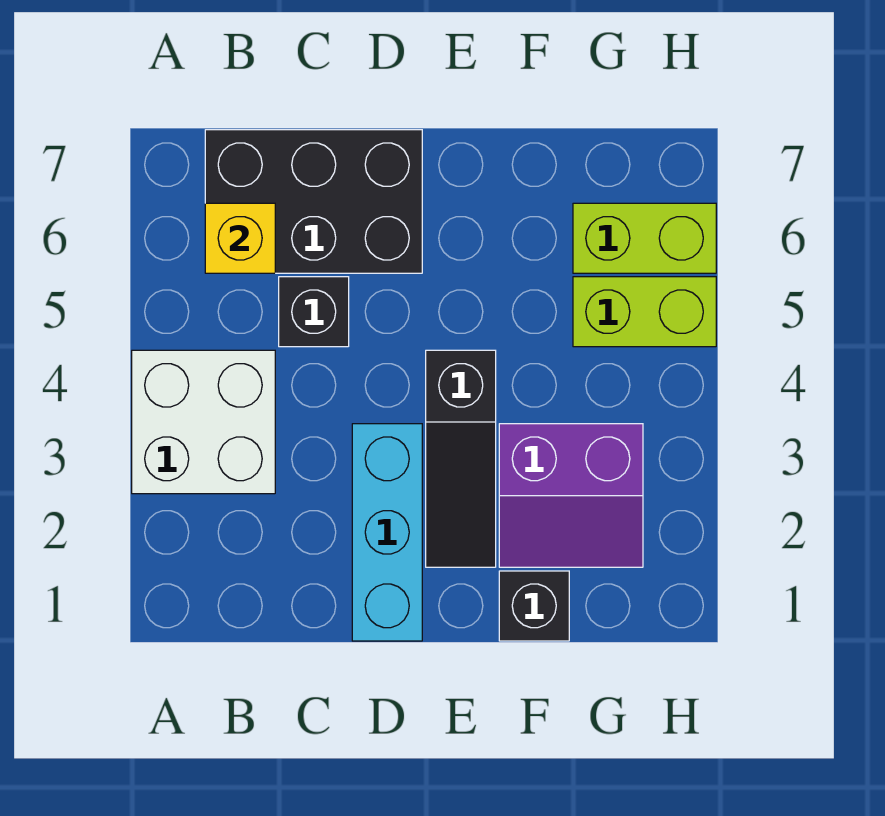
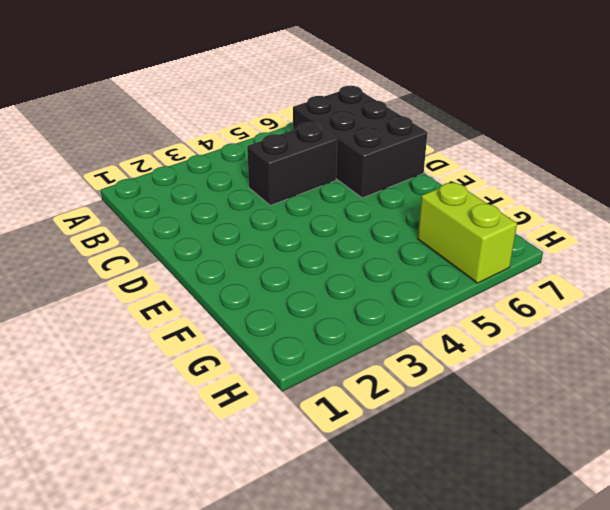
black brick C4:C5 level 1 -> black brick C5 level 1
none -> white brick A3:B4 level 1
none -> cyan brick D1:D3 level 1

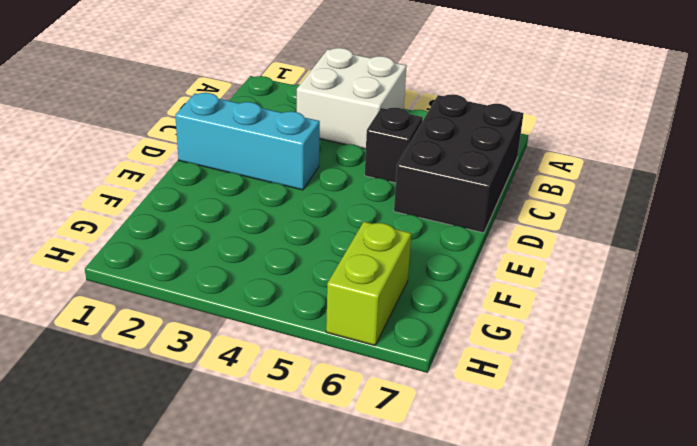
none -> black slope E2:E4 level 1 top 4
none -> black brick F1 level 1

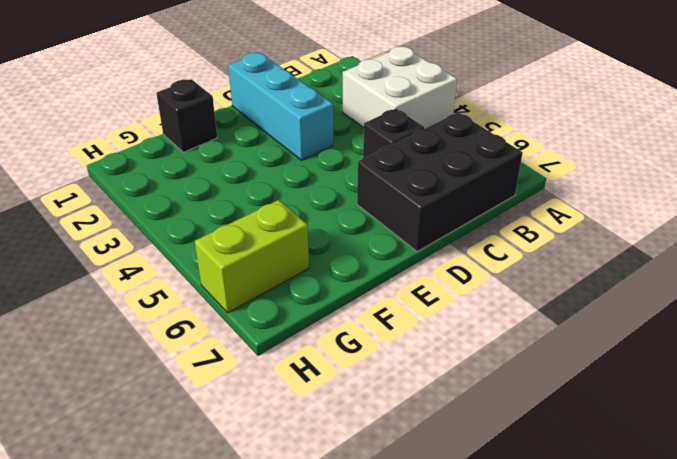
none -> black slope E2:E4 level 1 top 4
none -> purple slope F2:G3 level 1 top 3

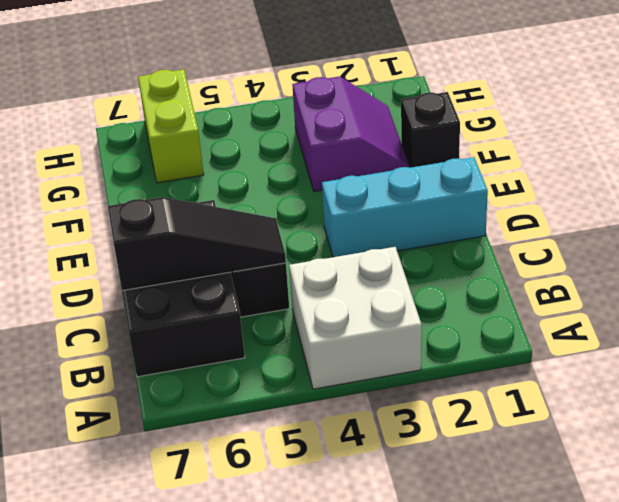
black slope C5:C7 level 2 top 7 -> black slope E2:E4 level 1 top 4
none -> lime brick G5:H5 level 1
none -> yellow brick B6 level 2

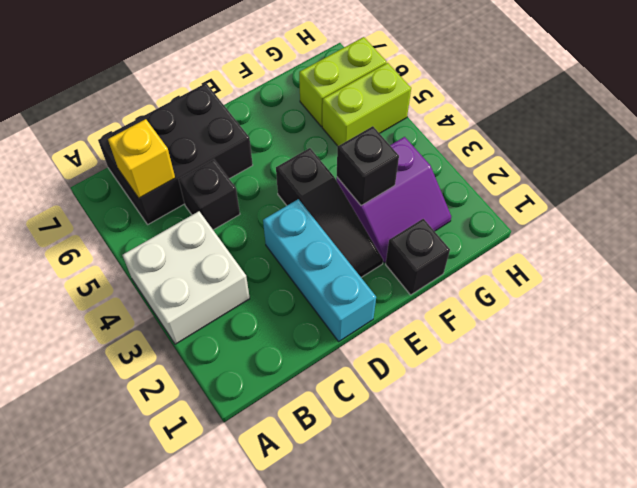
black brick F3 level 2 -> none

